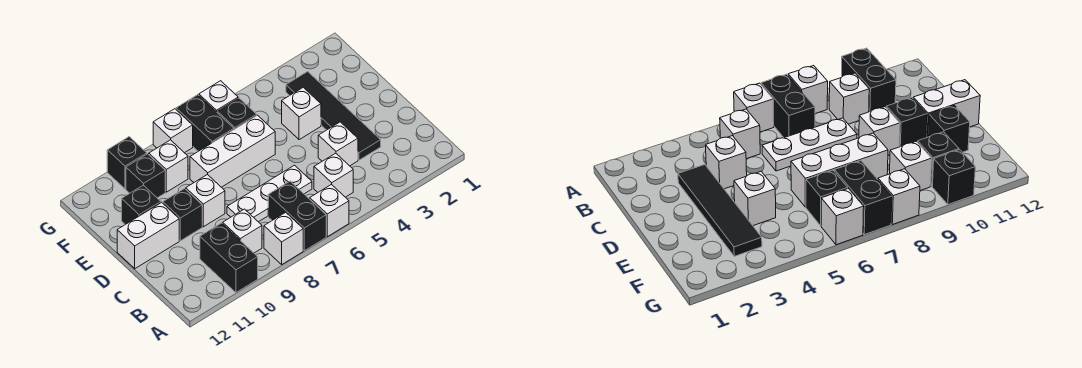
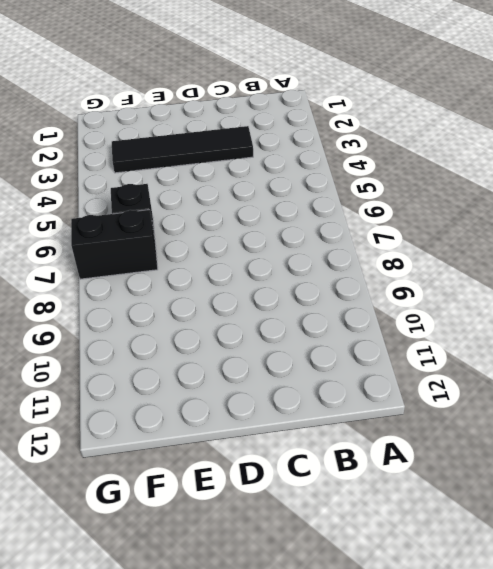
none -> white brick A6 level 1
none -> black brick A7:B7 level 1
none -> white brick A8 level 1

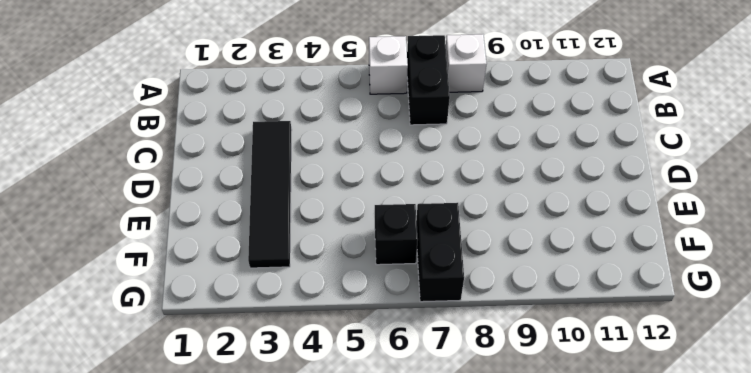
none -> black brick A10:B10 level 1
none -> white brick B5 level 1
none -> white brick B9 level 1

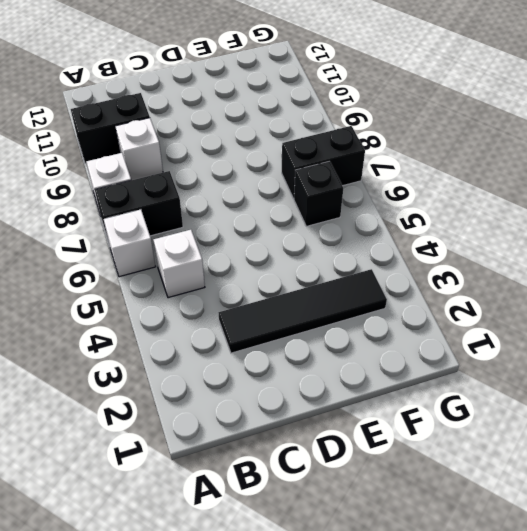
none -> white brick C4 level 1
none -> white plate C6:C8 level 1
none -> white brick D9 level 1

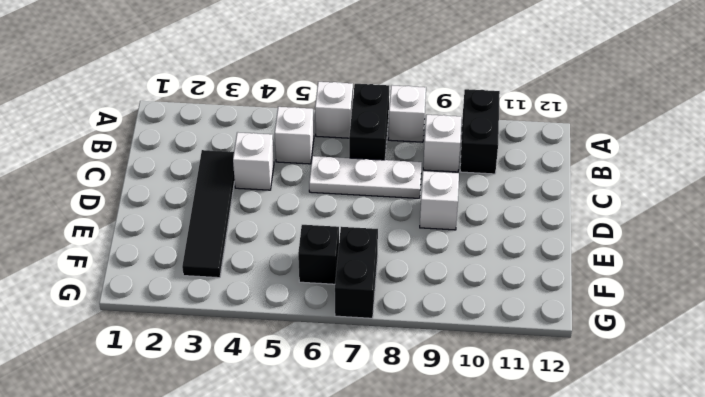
none -> black brick D10 level 1
none -> white brick D11:D12 level 1
none -> white brick E4 level 1

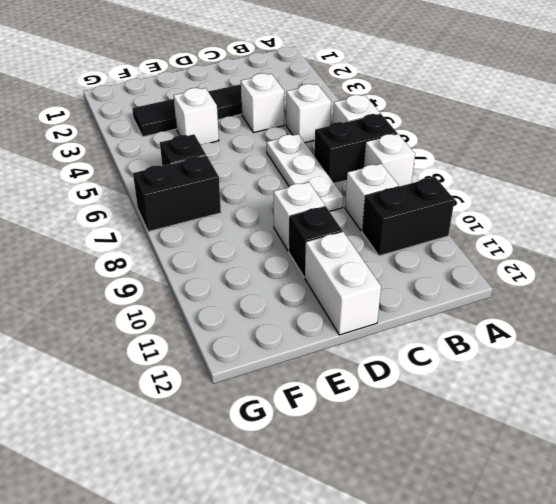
none -> white brick E6:E8 level 1
none -> black brick E11 level 1
none -> white brick F9 level 1

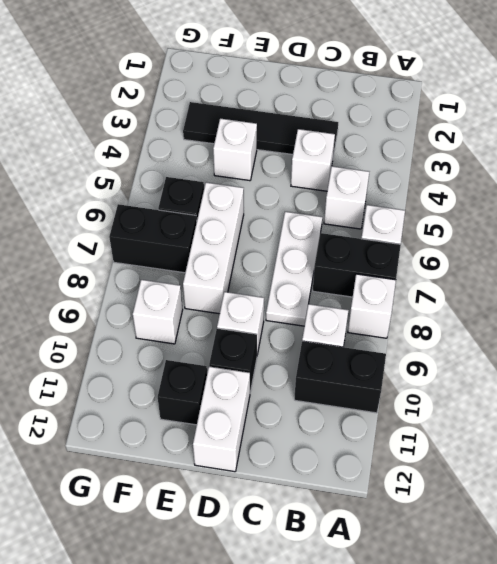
none -> black brick F10 level 1
none -> white brick G6 level 1
none -> white brick G8 level 1

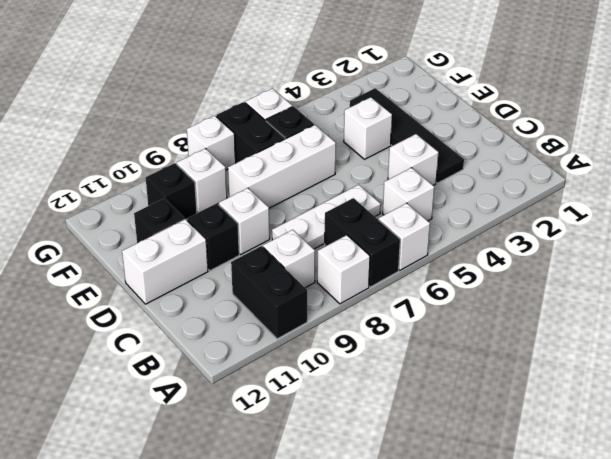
none -> black brick G10 level 1

